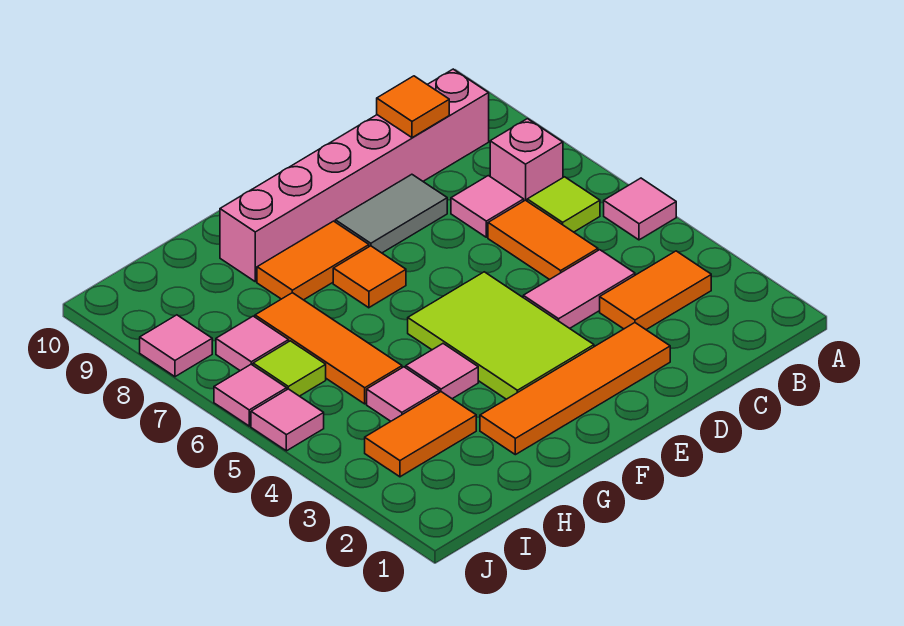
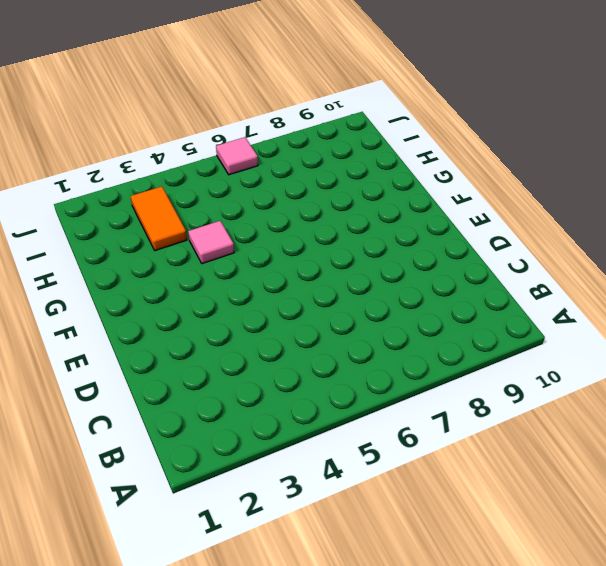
none -> pink tile A5 level 1
none -> orange tile B3:C3 level 1
none -> lime tile B6 level 1

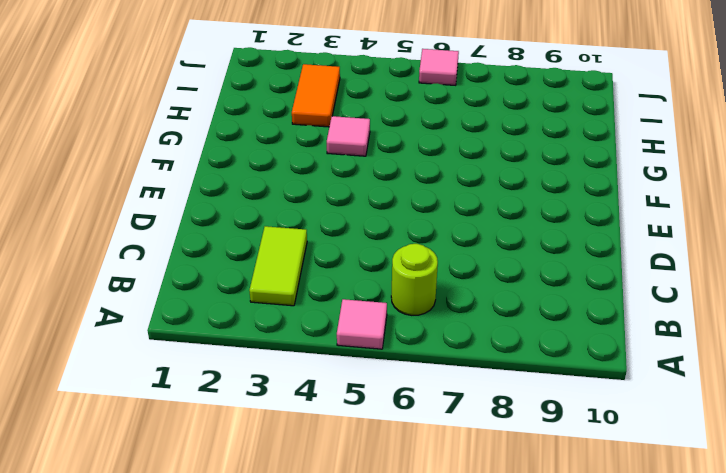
lime tile B3:C3 level 1 -> orange tile B3:C3 level 1
lime round brick B6 level 1 -> lime tile B6 level 1
none -> pink brick B7 level 1
none -> pink brick B9:G9 level 1
none -> pink tile C4:D4 level 1

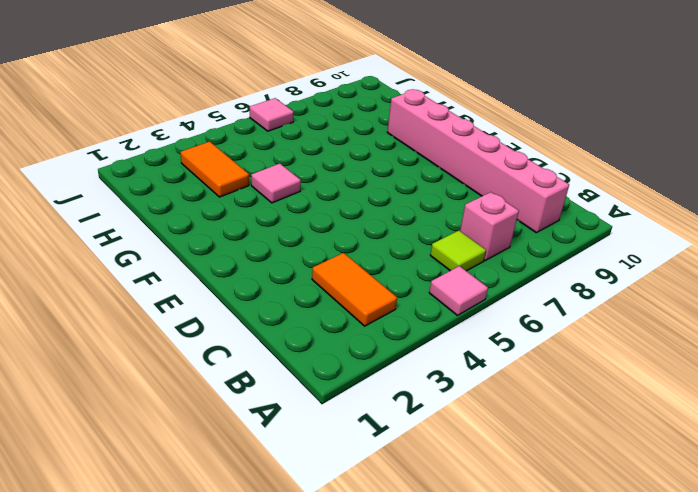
none -> pink tile C4:D4 level 1
none -> orange tile C5:C6 level 1
none -> pink tile C7 level 1

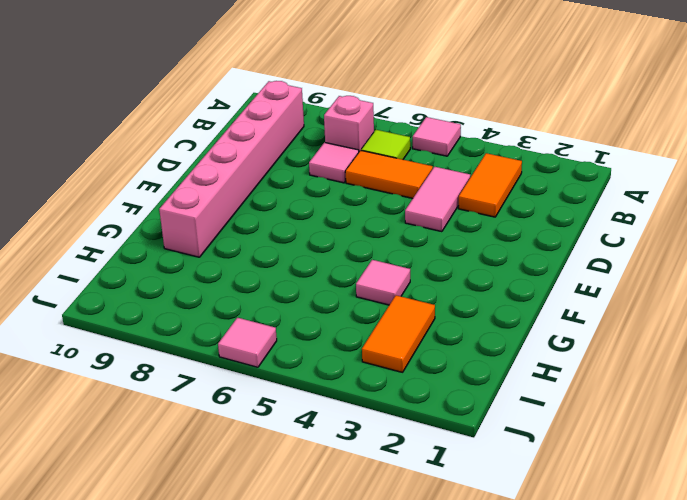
none -> orange tile D2:G2 level 1
none -> grey tile D8:E8 level 1
none -> lime tile E3:F5 level 1

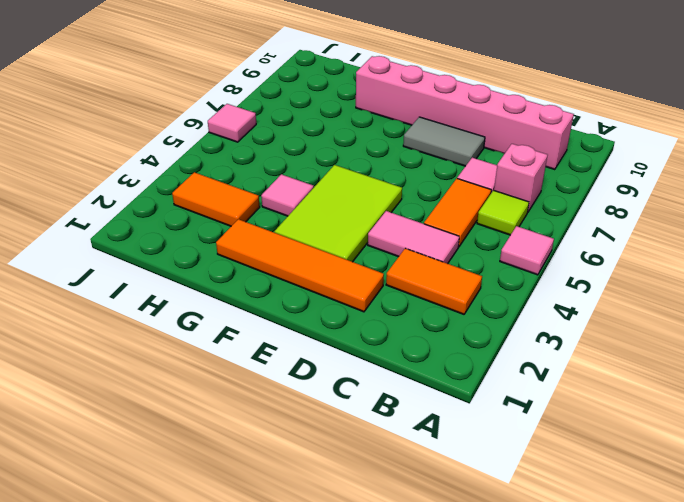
none -> orange tile F7 level 1
none -> orange tile F8:G8 level 1
none -> pink tile H4 level 1

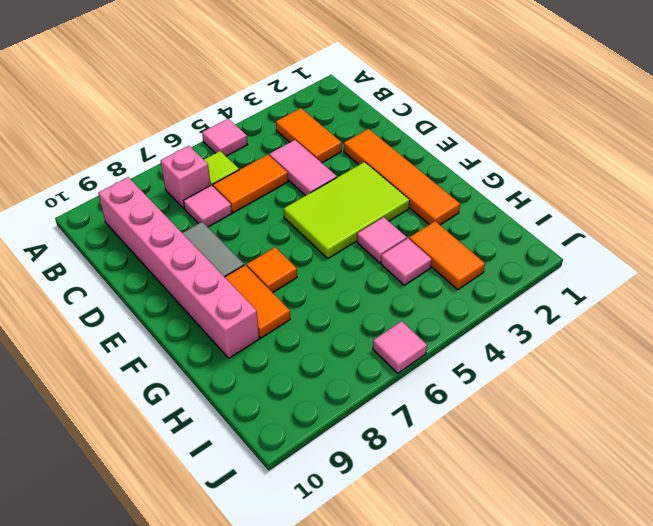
none -> orange tile H5:H7 level 1
none -> lime tile I6 level 1
none -> pink tile I7 level 1

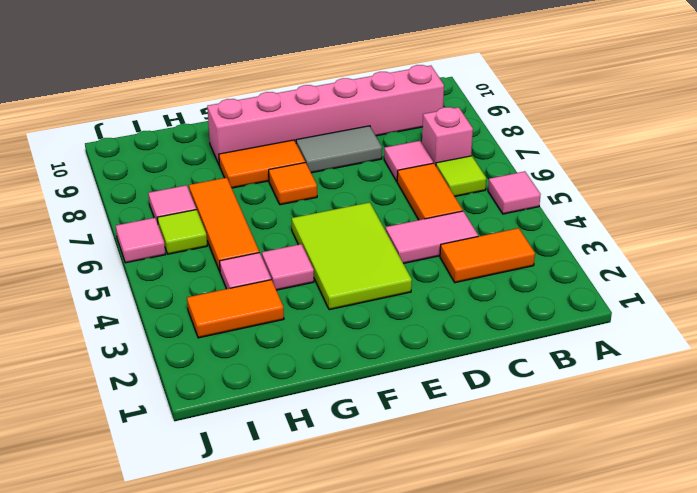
none -> orange tile D2:G2 level 1
none -> pink tile J5 level 1
none -> pink tile J8 level 1

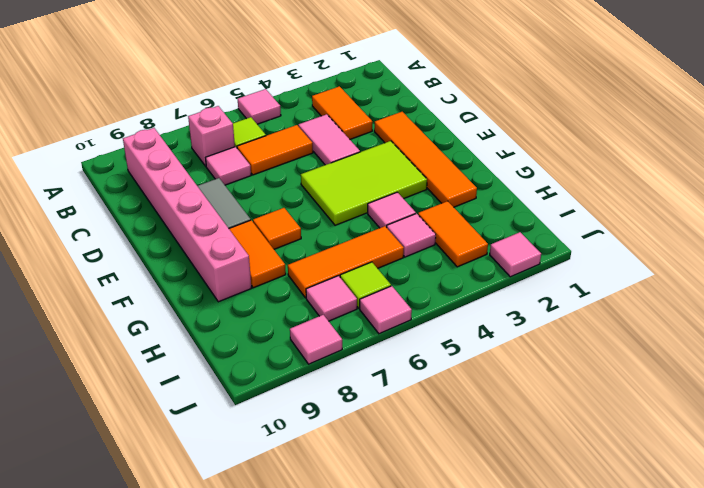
pink tile J2 level 1 -> pink tile J5 level 1
none -> orange tile C9 level 2

